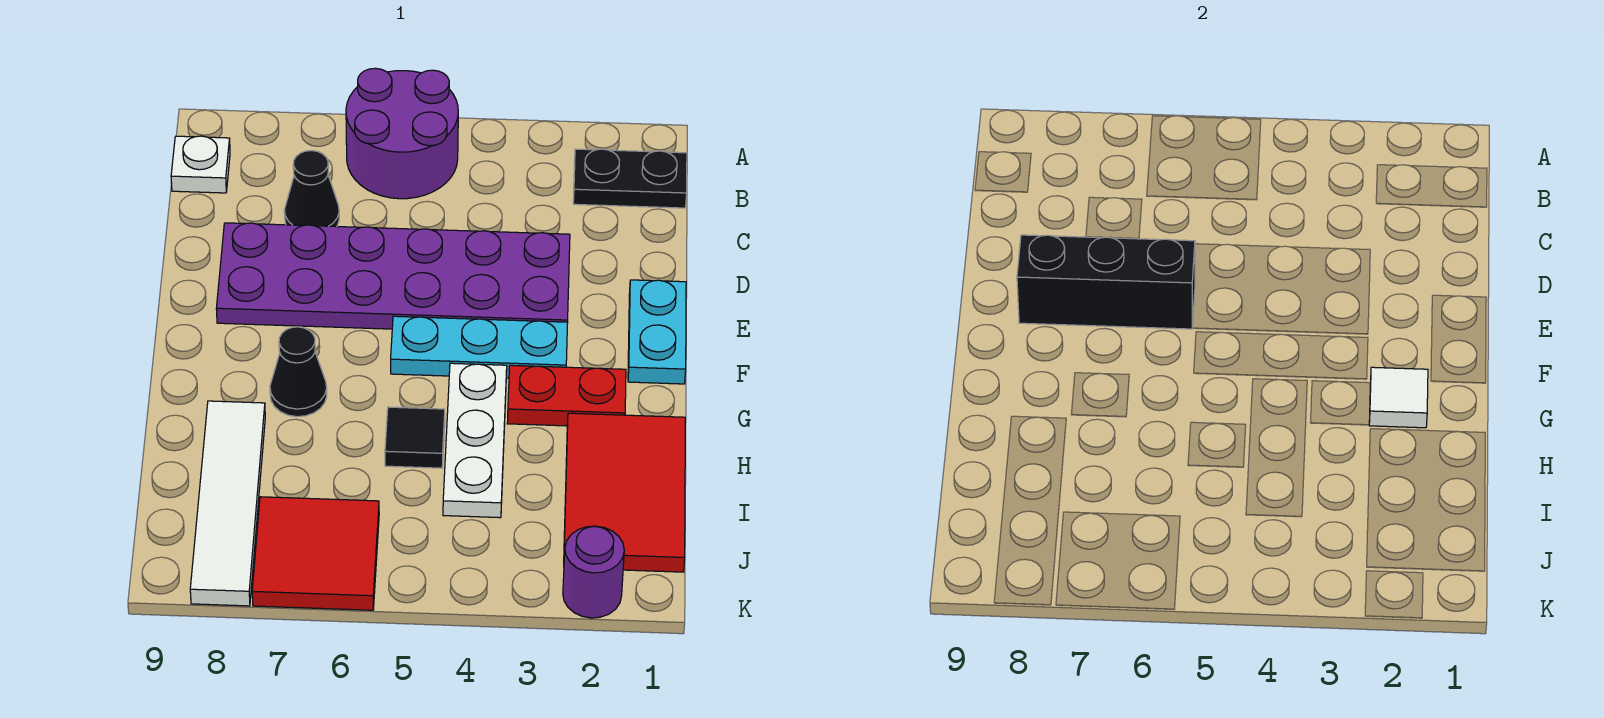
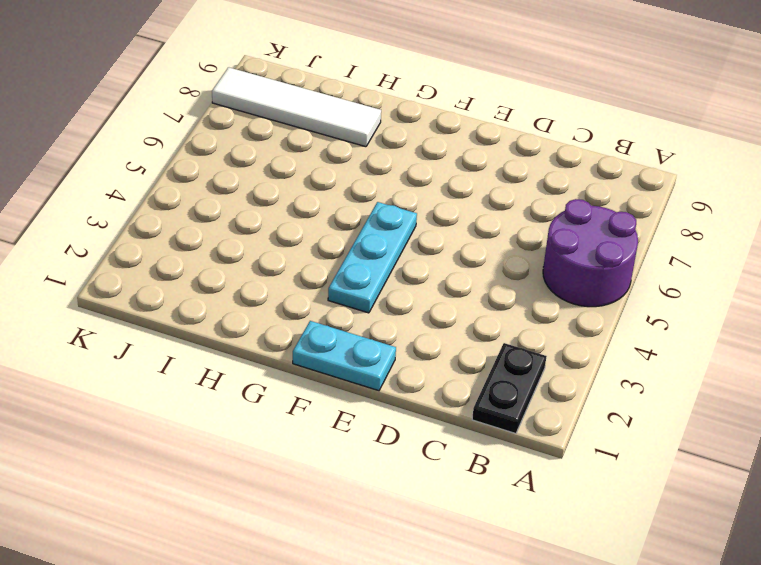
none -> white plate B9 level 1
none -> black cone C7 level 1
none -> purple plate D3:E8 level 1

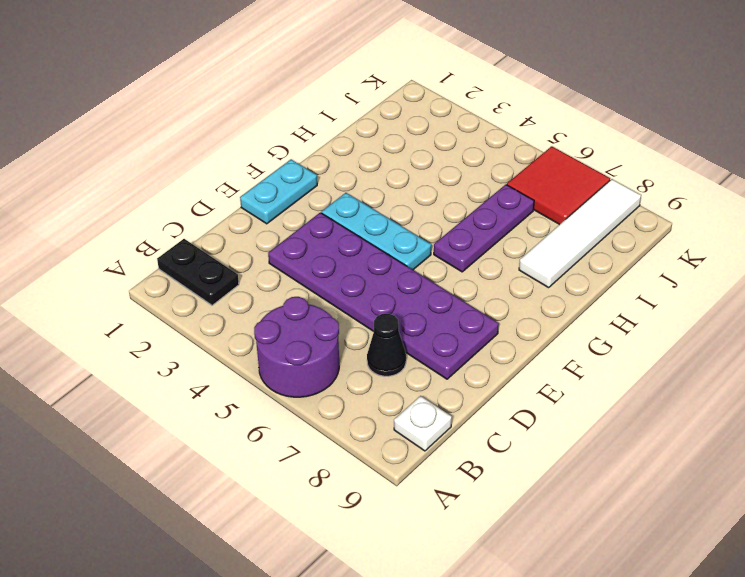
purple plate G6:I6 level 1 -> none
none -> red plate G2:G3 level 1
none -> white plate G4:I4 level 1
none -> black cone G7 level 1

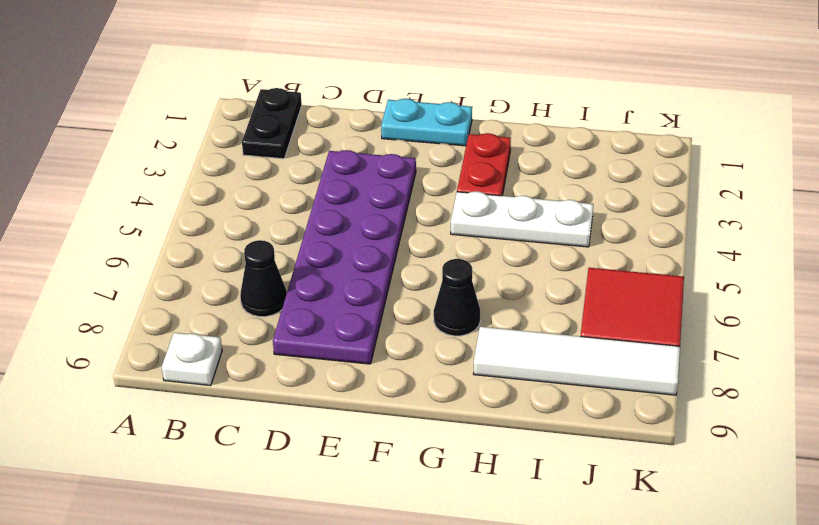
none -> purple round brick A5:B6 level 1
none -> cyan plate F3:F5 level 1
none -> red tile H1:J2 level 1

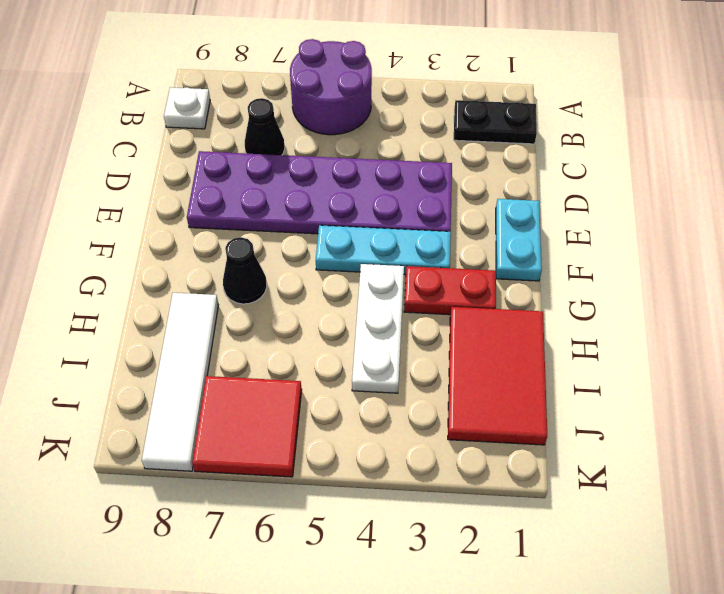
none -> black tile H5 level 1
none -> purple round brick K2 level 1
none -> black brick E6:E8 level 2

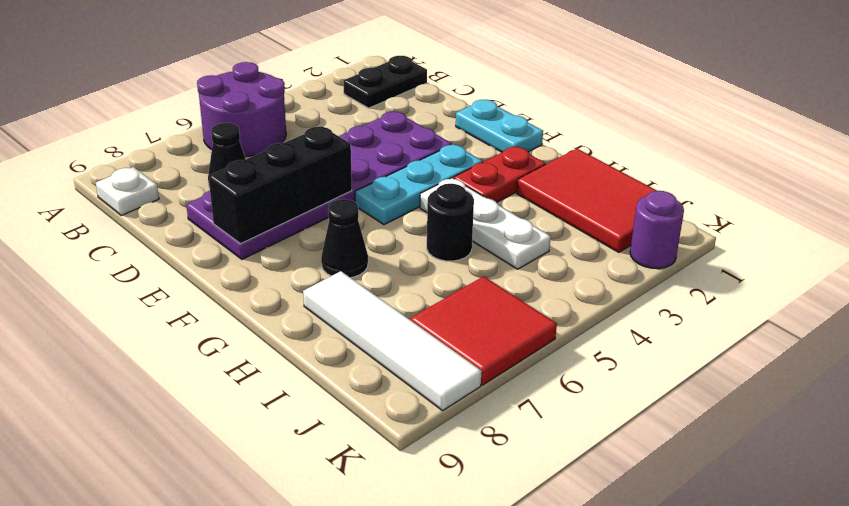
black round brick H5 level 1 -> black tile H5 level 1
none -> white tile G2 level 2

